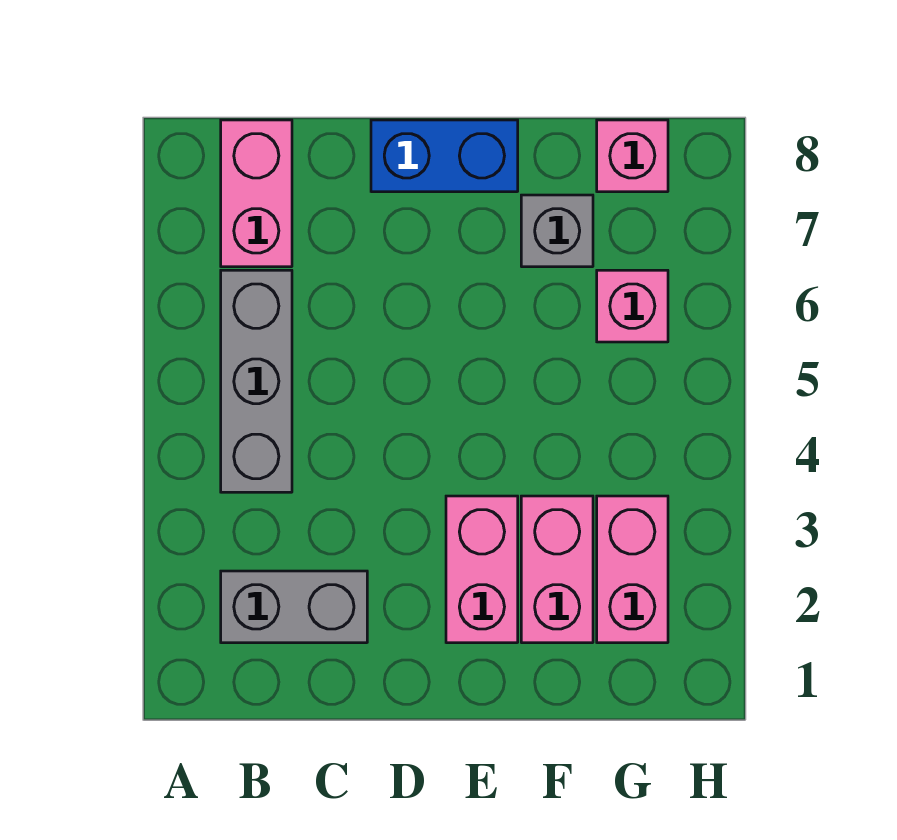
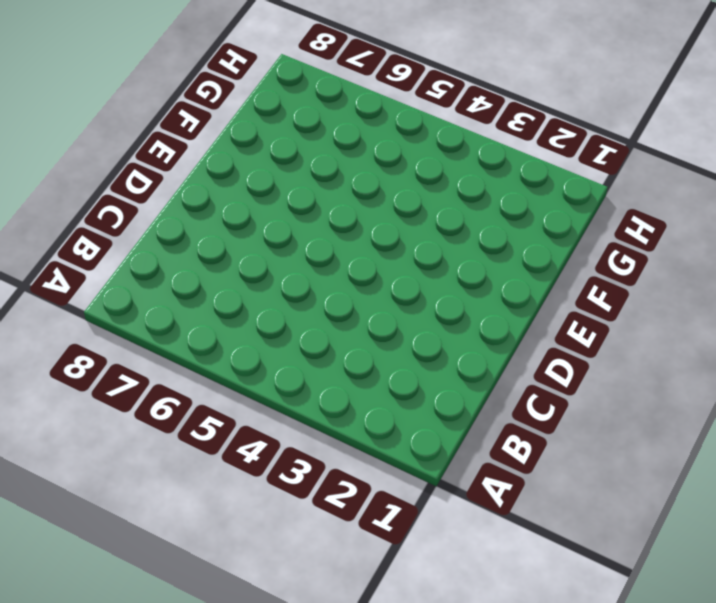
none -> grey brick B2:C2 level 1
none -> grey brick B4:B6 level 1

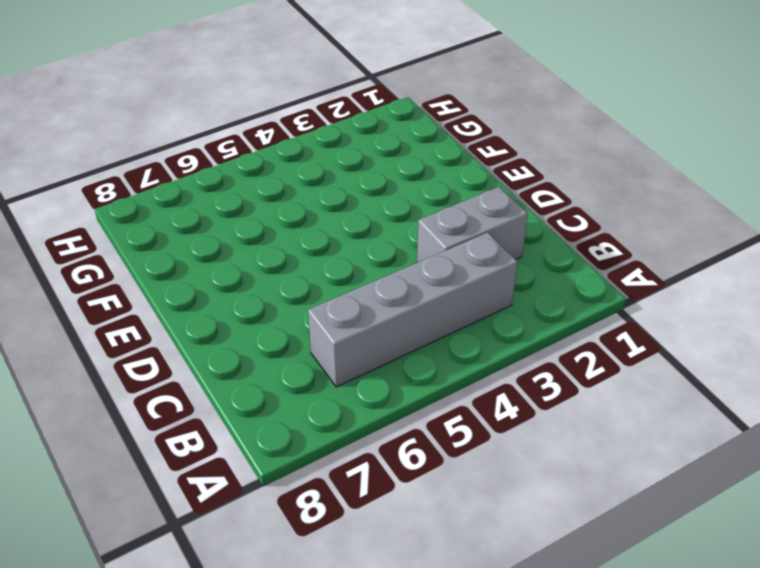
grey brick B3:B6 level 1 -> grey brick B4:B6 level 1
grey brick C2:C3 level 1 -> grey brick B2:C2 level 1
none -> pink brick B7:B8 level 1
none -> blue brick D8:E8 level 1

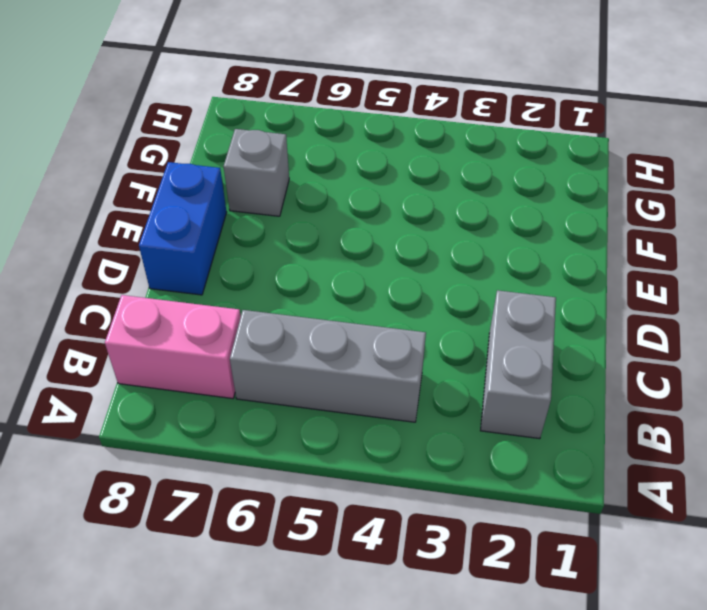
none -> pink brick E2:E3 level 1
none -> pink brick F2:F3 level 1

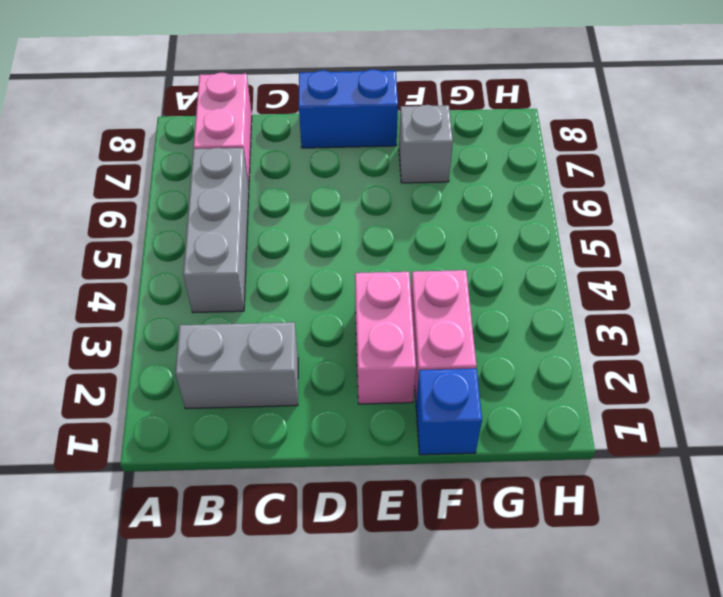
blue brick F1 level 1 -> none
none -> pink brick G2:G3 level 1
none -> pink brick G6 level 1

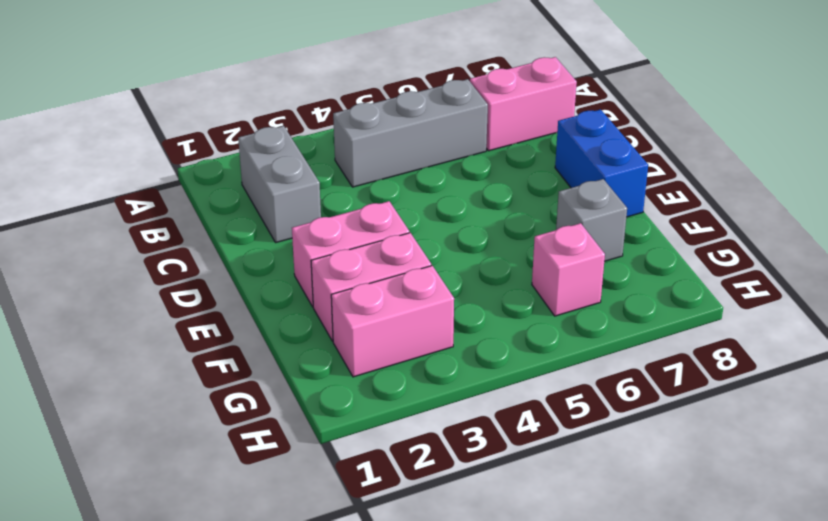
none -> pink brick G8 level 1

